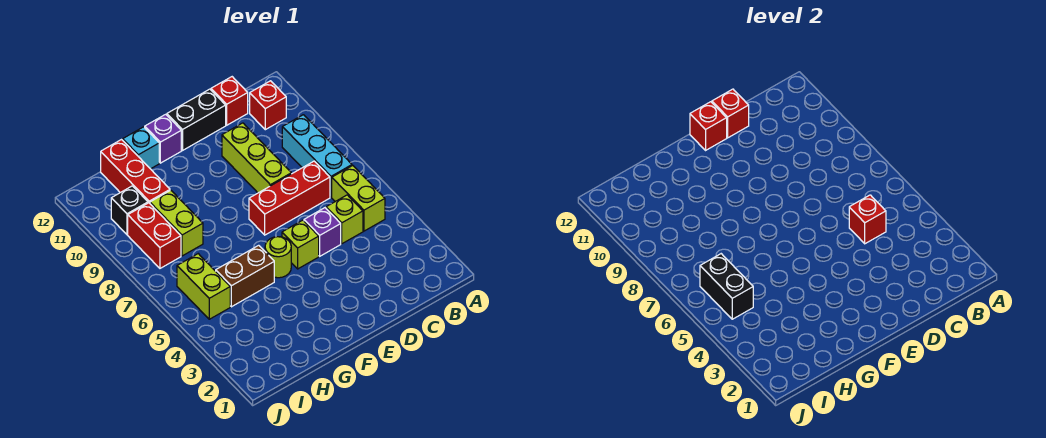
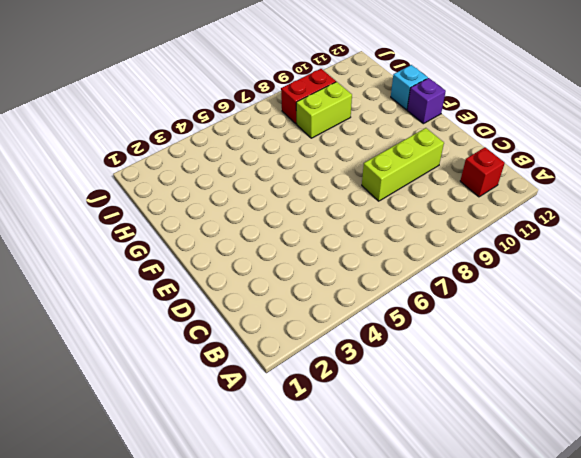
none -> lime brick B5:B6 level 1
none -> cyan brick B7:B9 level 1
none -> lime brick C5 level 1

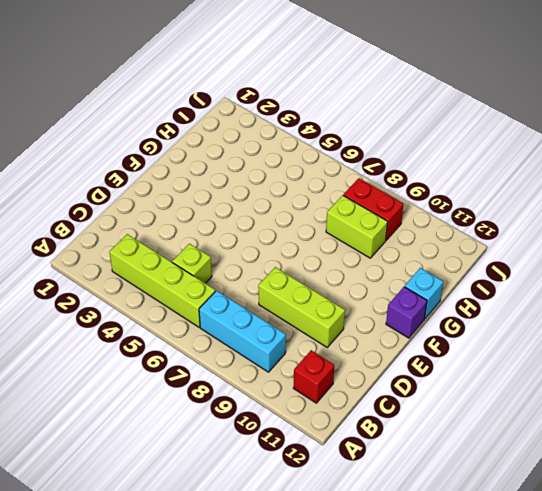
lime brick B3:B6 level 1 -> lime brick B5:B6 level 1
none -> red brick C7:E7 level 1
none -> red brick C12 level 1
none -> purple brick D5 level 1

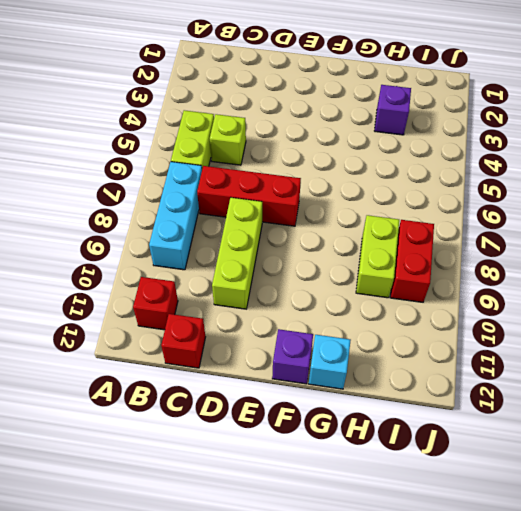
purple brick H3 level 1 -> purple brick D5 level 1
none -> black brick D12:E12 level 1
none -> lime brick E5 level 1
none -> lime round brick F5 level 1

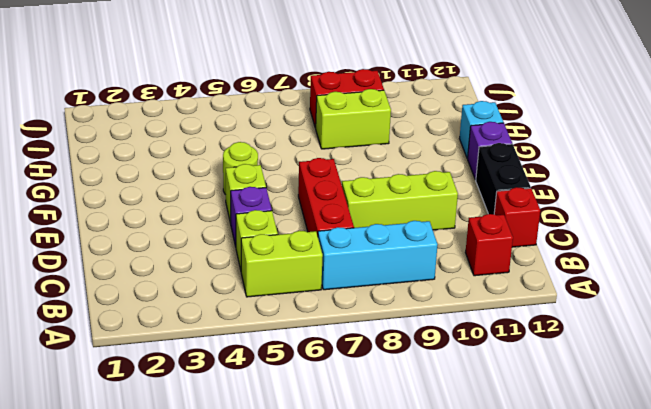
none -> brown brick G5:H5 level 1
none -> red brick H10:H12 level 1
none -> lime brick I5:I6 level 1

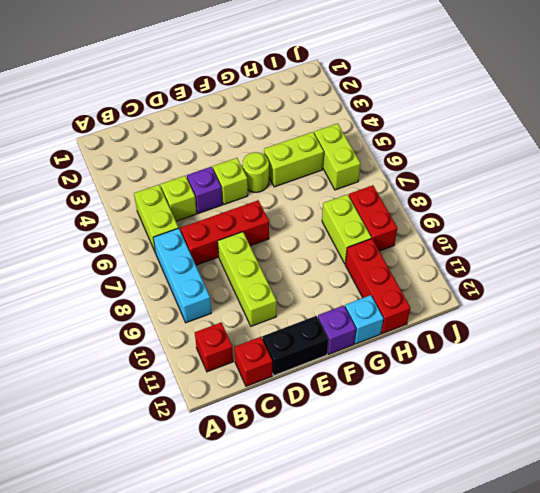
lime brick G5:H5 level 1 -> brown brick G5:H5 level 1
none -> black brick I10 level 1
none -> red brick C5 level 2
none -> red brick D12 level 2

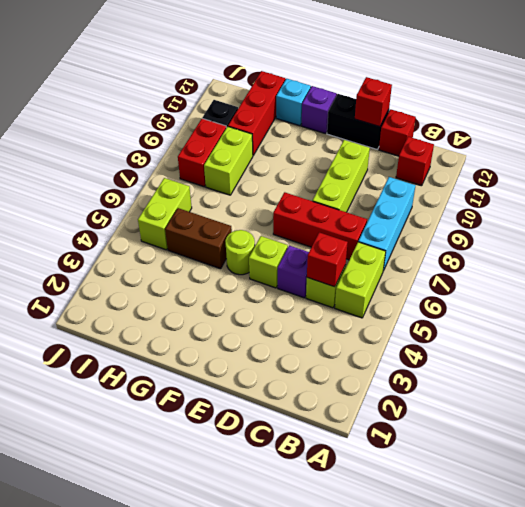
none -> red brick E12 level 2
none -> black brick I5:I6 level 2

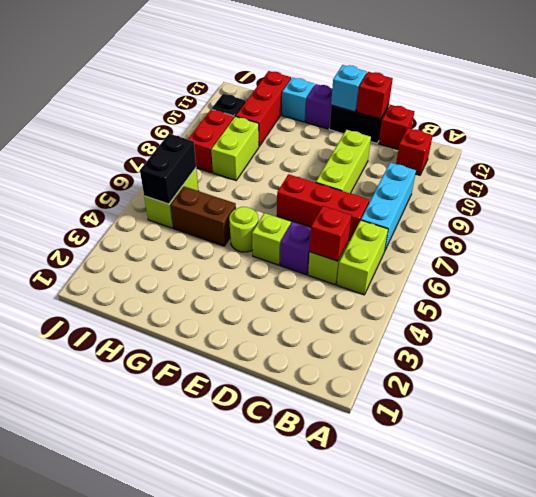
cyan brick E12 level 2 -> red brick E12 level 2

